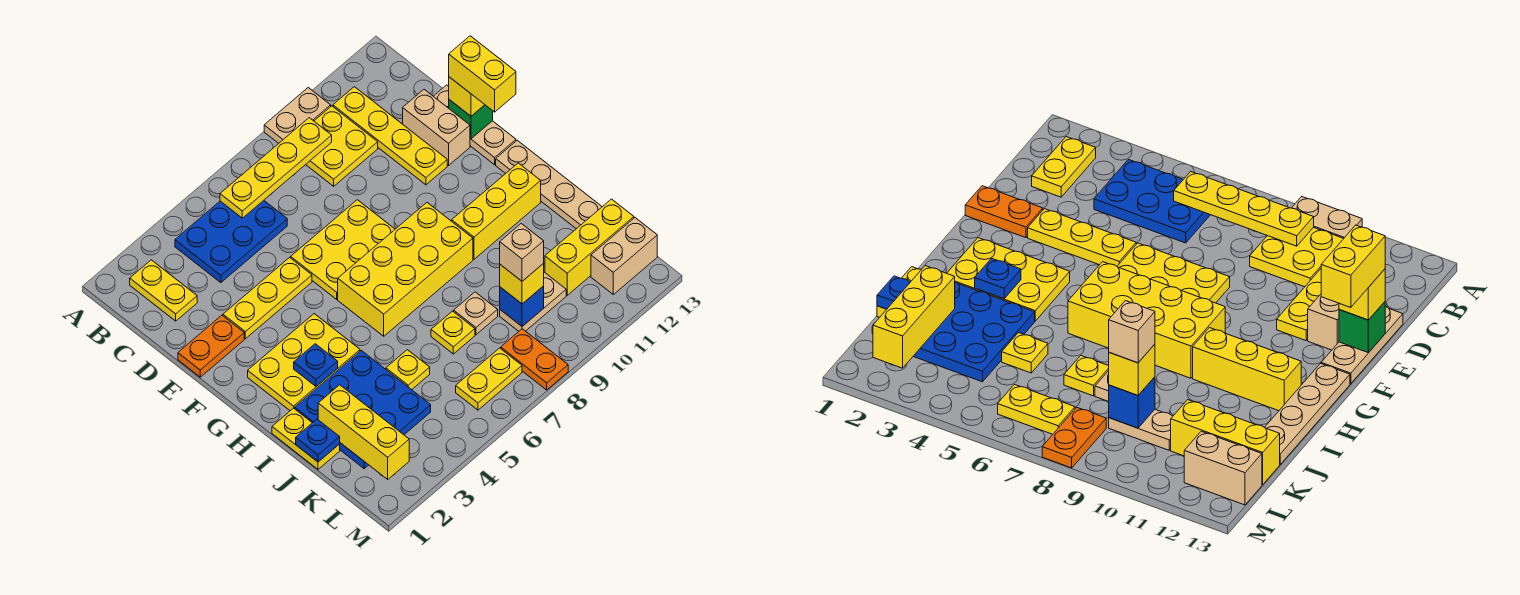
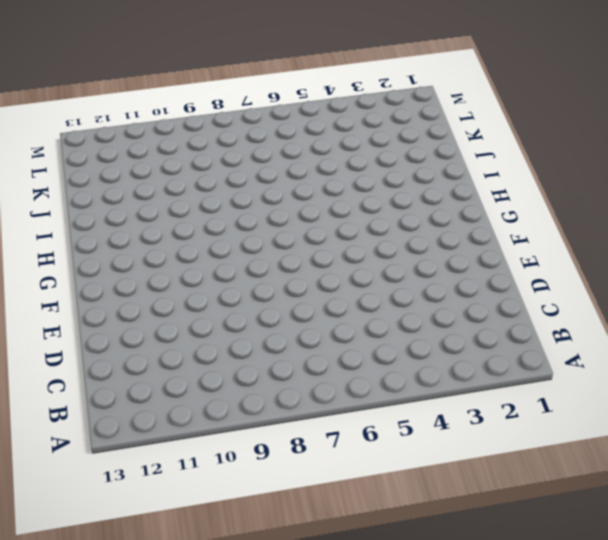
none -> tan plate A9:A10 level 1
none -> yellow plate B2:C2 level 1
none -> blue plate B4:C6 level 1
none -> yellow plate B9:C10 level 1

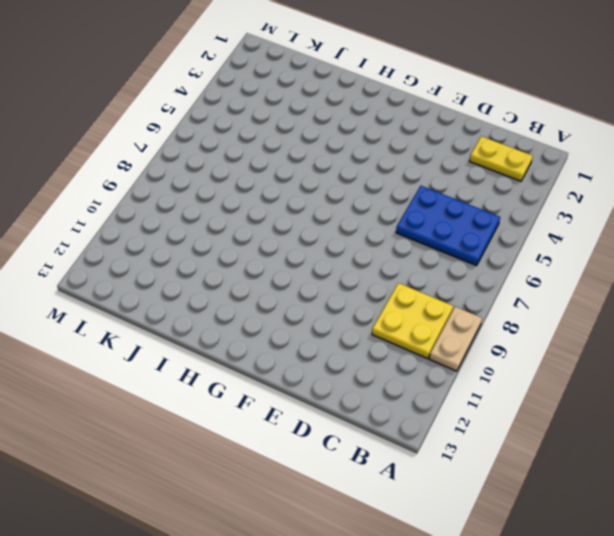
blue plate B5:D6 level 1 -> blue plate B4:C6 level 1
none -> yellow plate B11:E11 level 1
none -> tan brick D12:E12 level 1
none -> tan plate D13:F13 level 1
none -> orange plate E1:E2 level 1

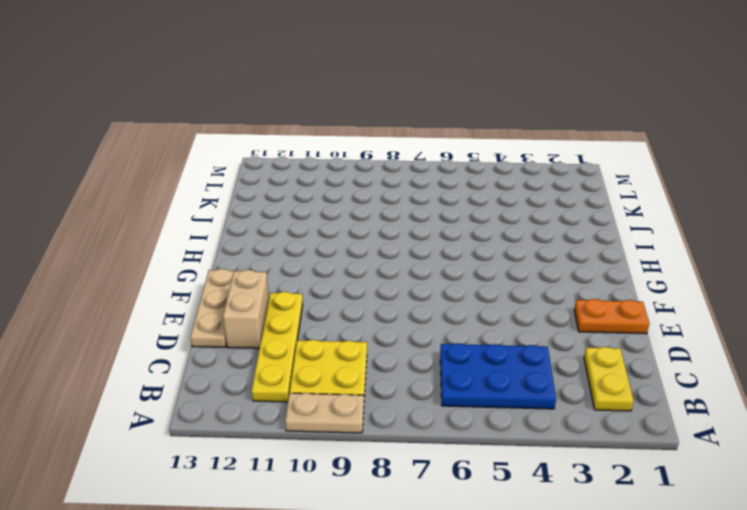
none -> yellow plate E3:E5 level 1
none -> yellow plate E6:F8 level 1
none -> yellow plate G2:H4 level 1
none -> yellow brick G6:H9 level 1

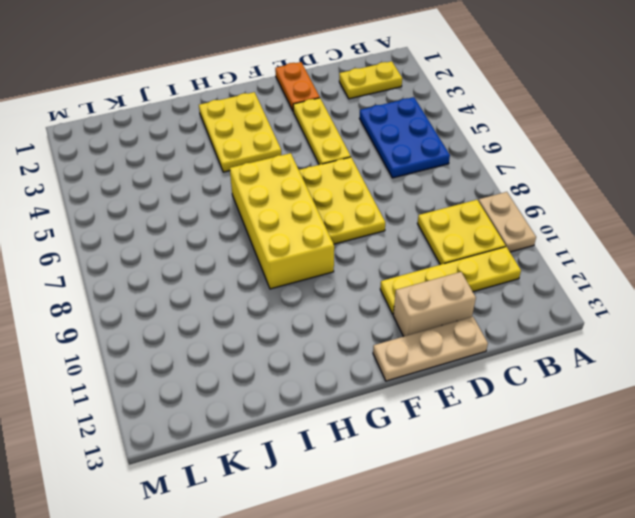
none -> tan plate G13:J13 level 1
none -> yellow brick H10:H12 level 1
none -> yellow plate I1:J1 level 1
none -> blue plate I2:K4 level 1

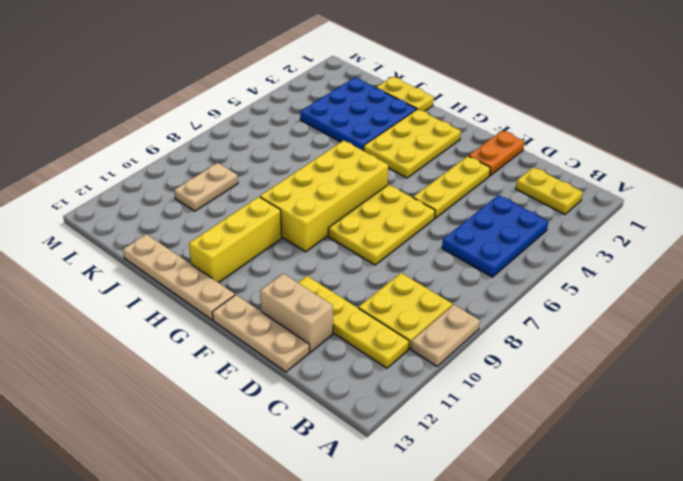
none -> yellow plate J5 level 1
none -> yellow plate J7 level 1
none -> tan plate J8 level 1
none -> yellow brick K11:K13 level 1

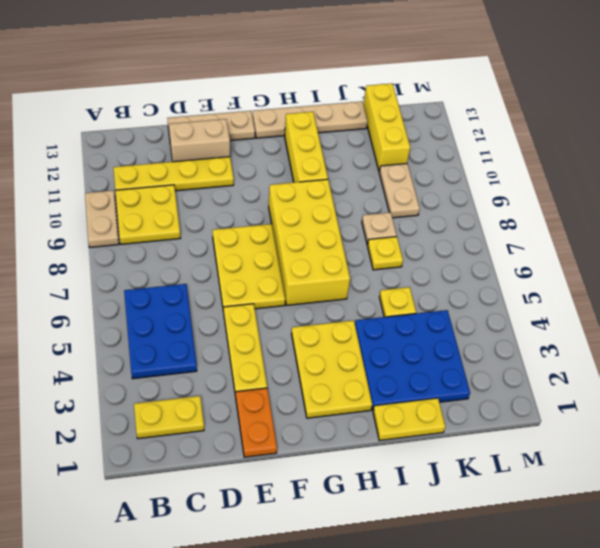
none -> yellow plate L6:L7 level 1
none -> orange plate L8:M8 level 1
none -> tan brick L12:L13 level 1
none -> yellow plate B6:B9 level 2

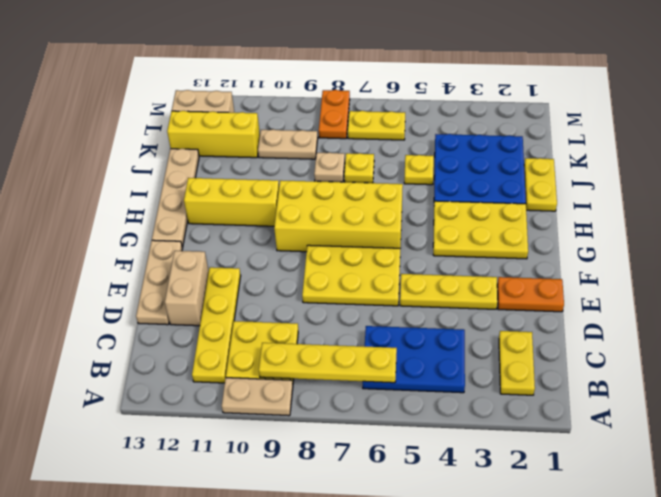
none -> green brick E13 level 2
none -> blue plate H3 level 2
none -> blue plate J1 level 2
none -> yellow brick J2:L2 level 2

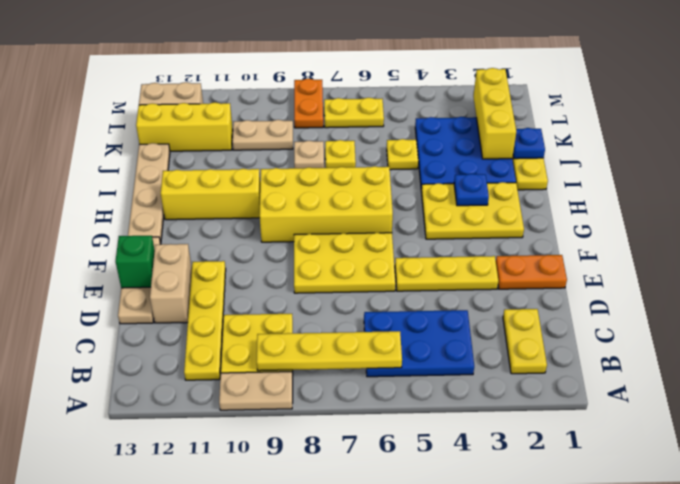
none -> blue brick K9 level 2
none -> yellow brick E13 level 3
none -> yellow brick K9 level 3
none -> yellow brick E13:F13 level 4

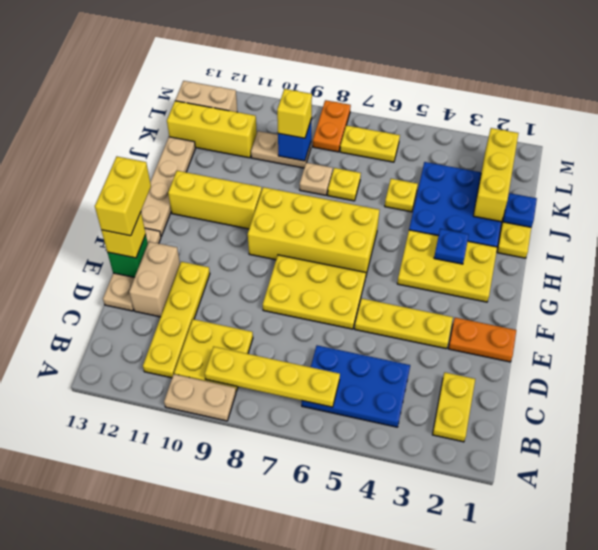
none -> tan brick K9 level 4

